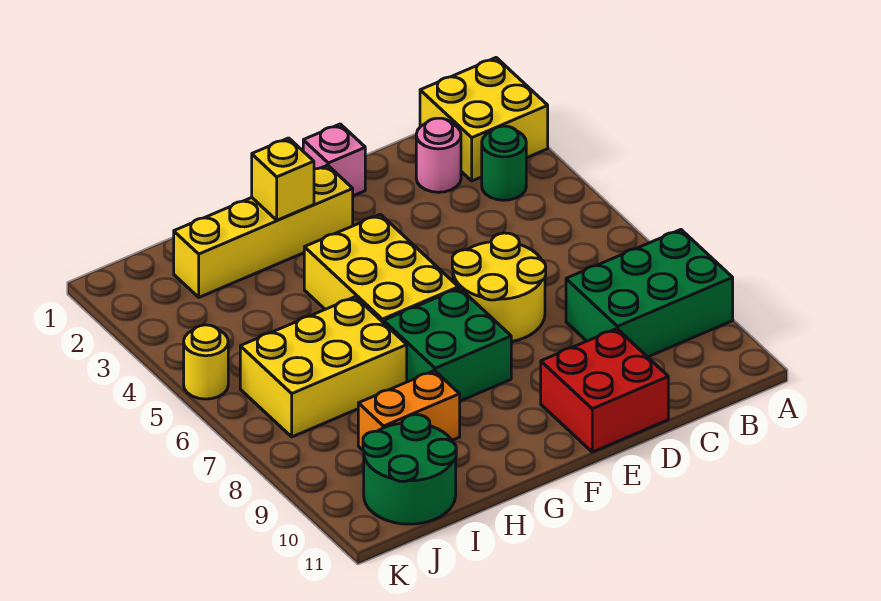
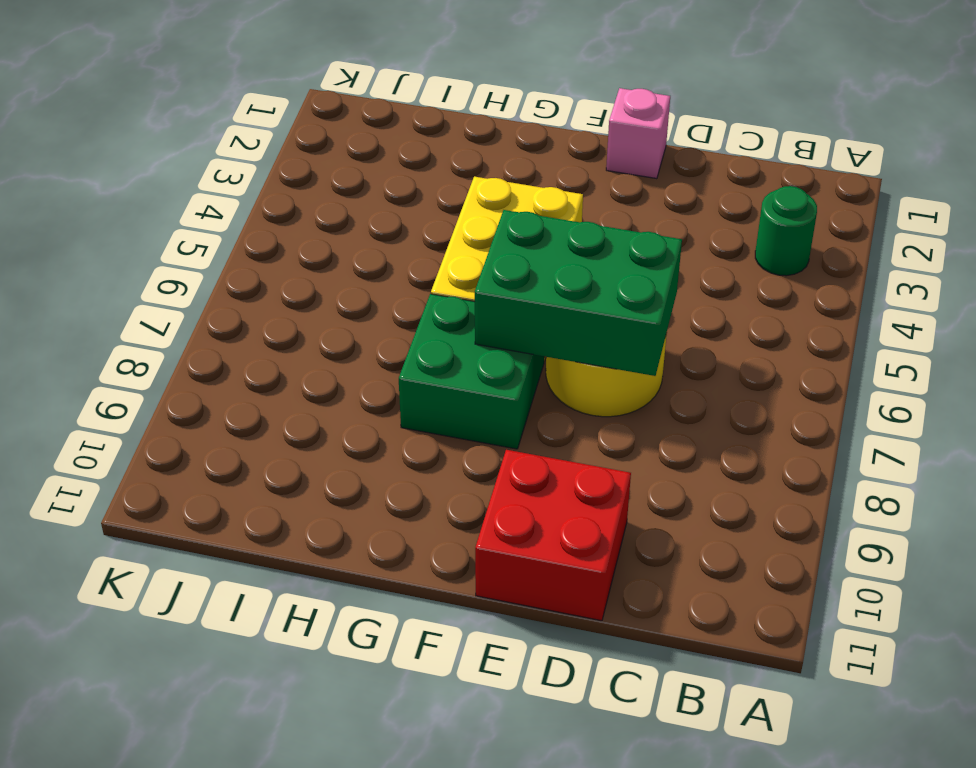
green brick D6:F7 level 2 -> green brick A8:C9 level 1
none -> yellow brick A1:B2 level 1
none -> pink round brick C2 level 1
none -> yellow brick F2:I2 level 1

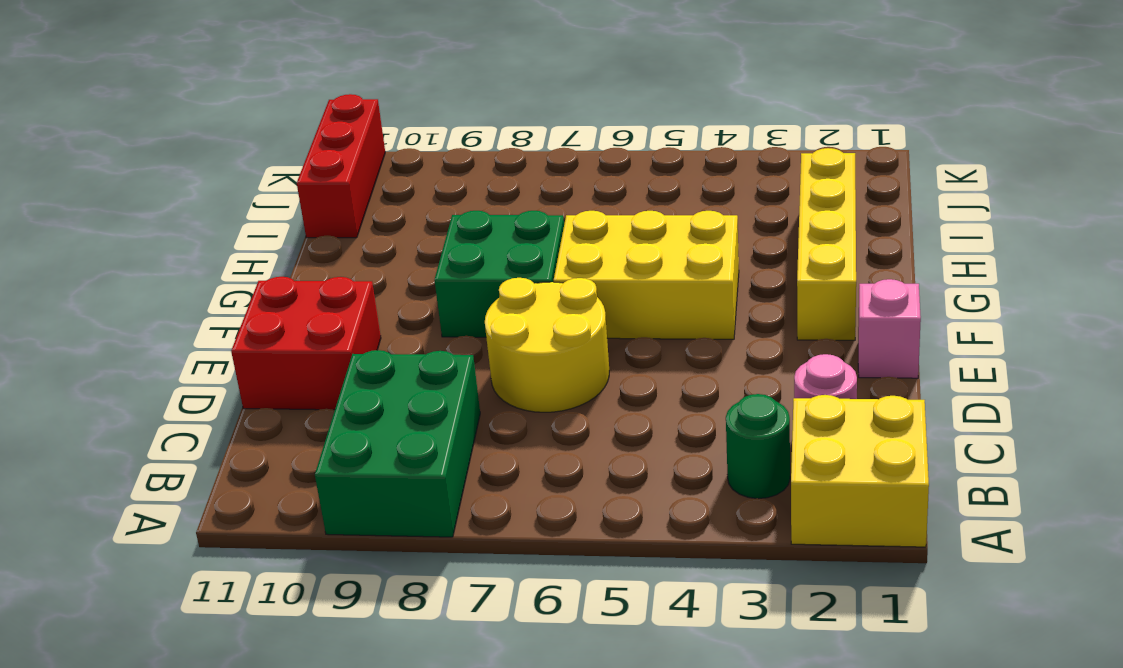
red brick I11:K11 level 1 -> green round brick I10:J11 level 1
none -> yellow brick H6:J7 level 1
none -> orange brick H9:I9 level 1
none -> yellow round brick K5 level 1

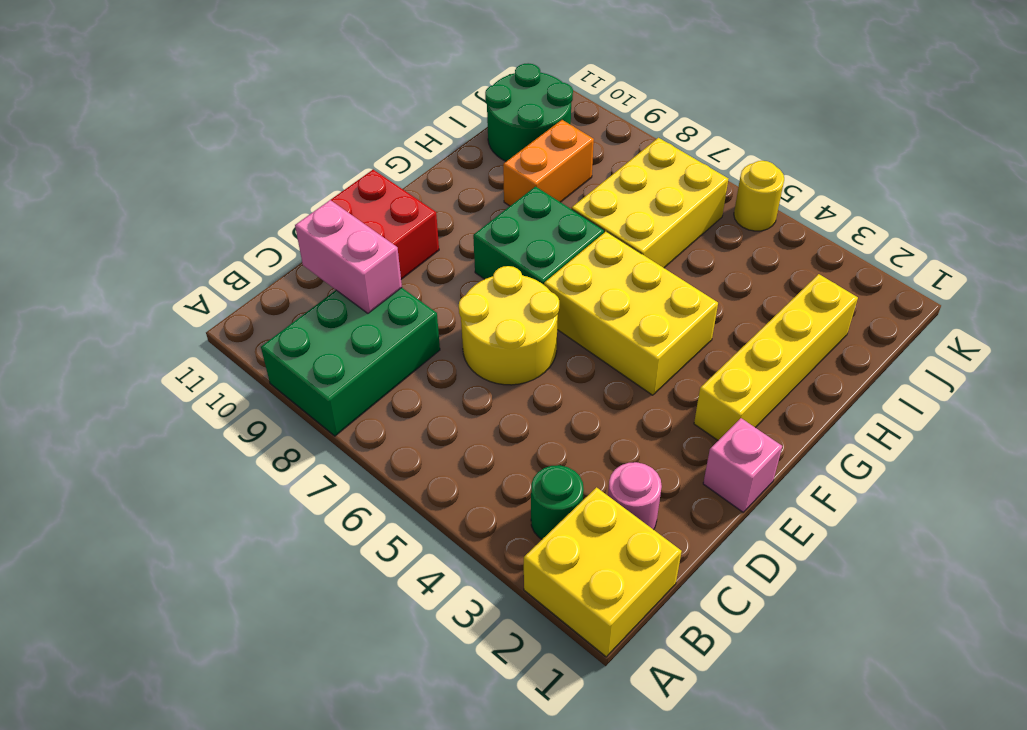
pink brick C9:C10 level 2 -> none
none -> yellow brick G2 level 2

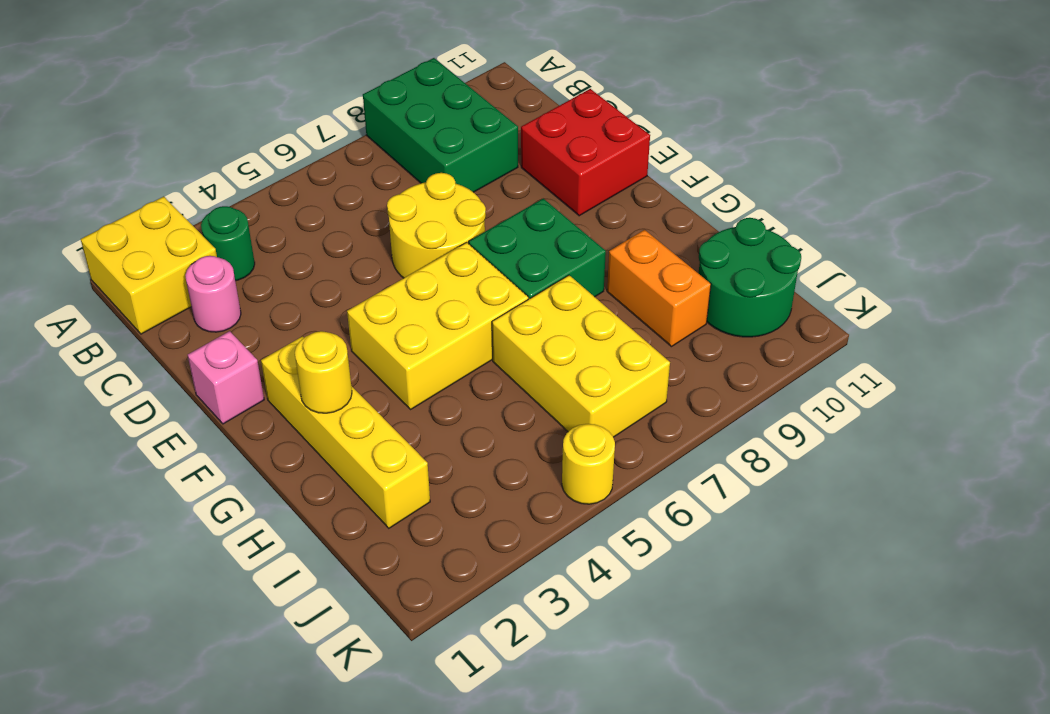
yellow round brick G2 level 2 -> yellow brick G2 level 2

